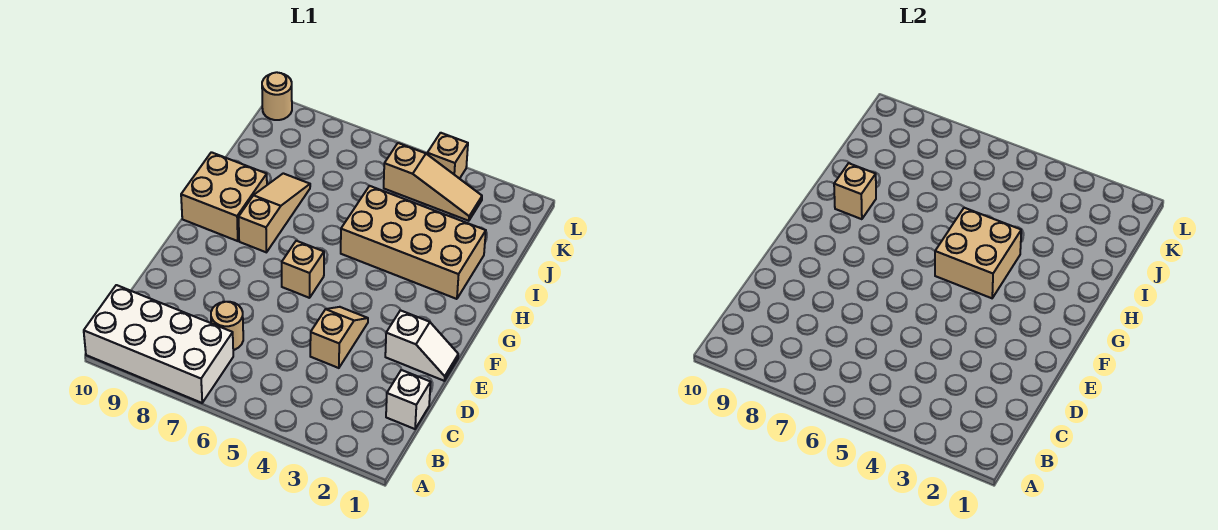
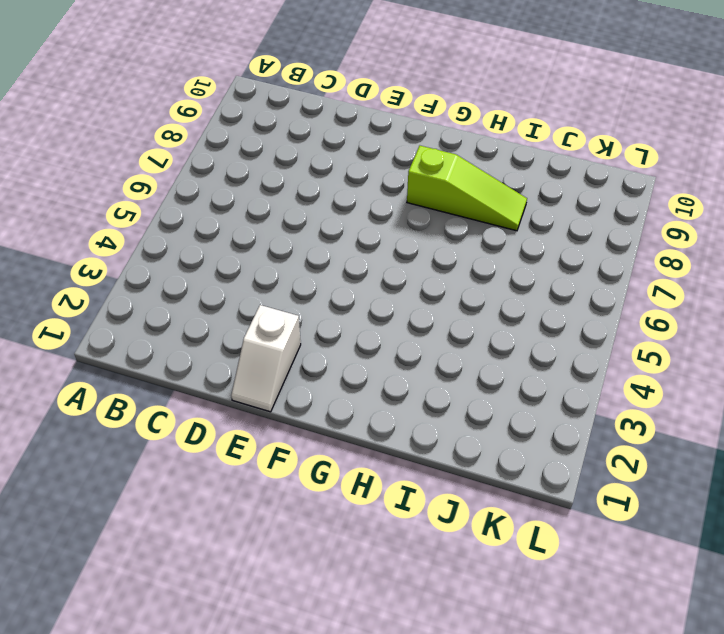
lime slope G8:I8 level 1 top G -> tan slope G8:I8 level 1 top G
none -> white brick A7:B10 level 1
none -> white brick C1 level 1
none -> tan round brick C7 level 1

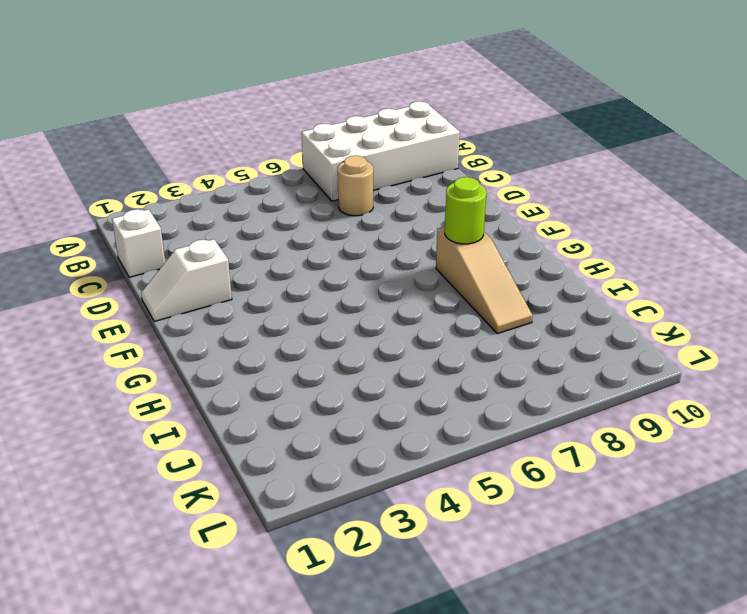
lime round brick G8 level 2 -> none
none -> tan slope D4:E4 level 1 top D
none -> tan brick F6 level 1
none -> tan brick G9:H10 level 1

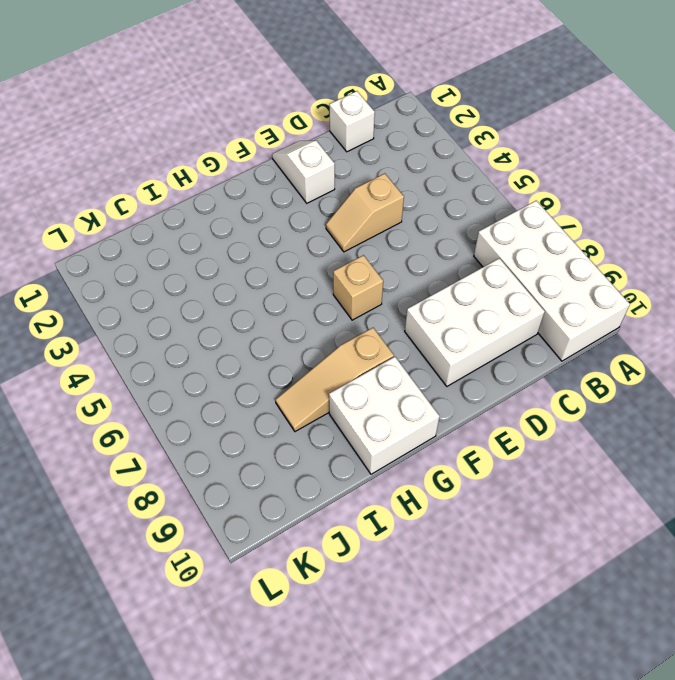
white brick C8:E9 level 1 -> none
white brick G9:H10 level 1 -> tan brick G9:H10 level 1
none -> tan round brick C7 level 1
none -> tan brick H2:I5 level 1
none -> tan slope K3:K5 level 1 top 5

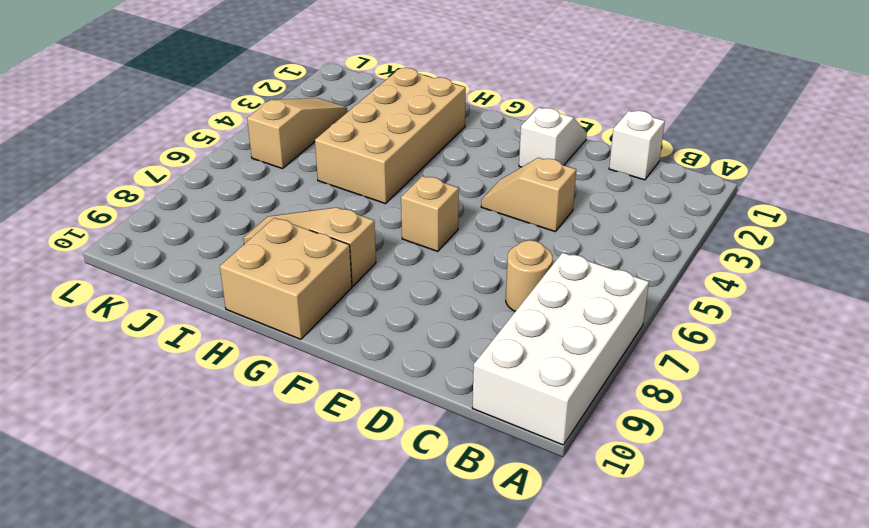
none -> tan brick L4 level 1
none -> tan round brick L10 level 1
none -> tan brick G4:H5 level 2

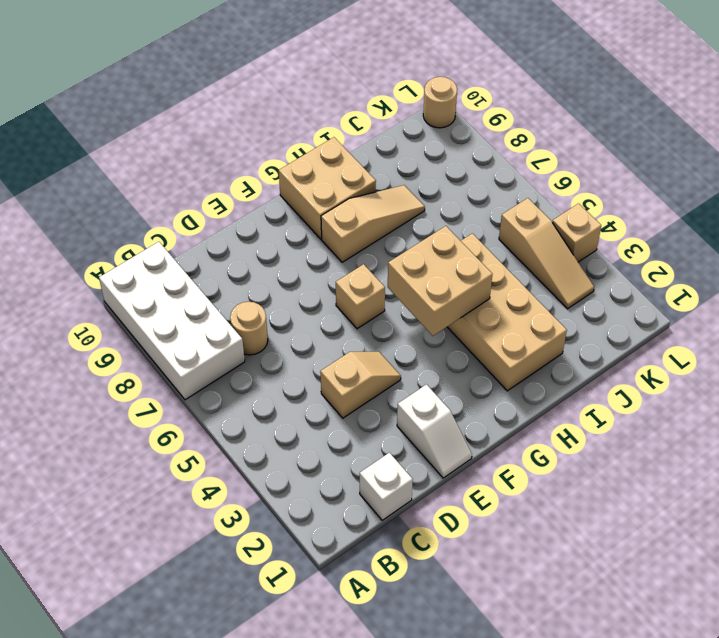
none -> tan brick H9 level 2

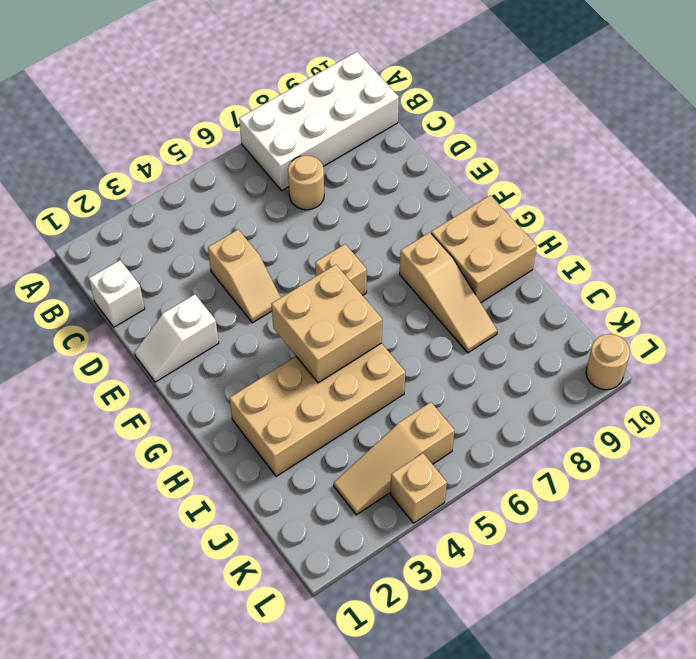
none -> tan brick H9 level 2

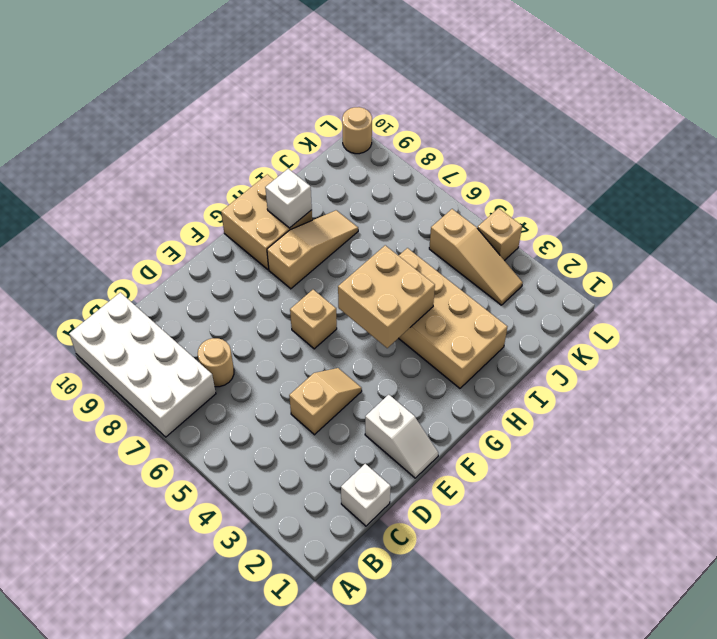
white brick H9 level 2 -> tan brick H9 level 2

